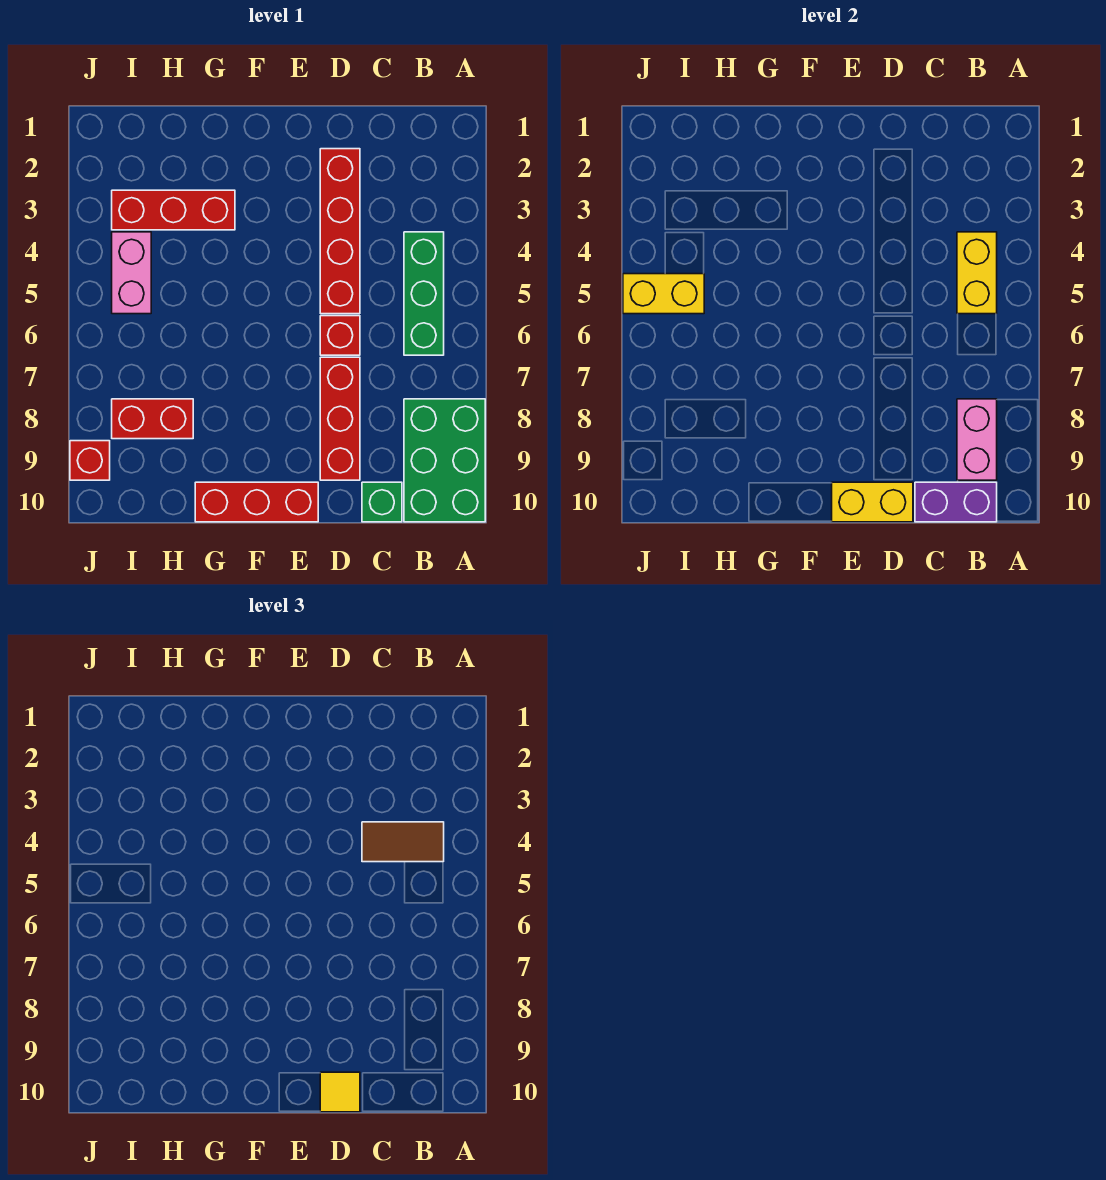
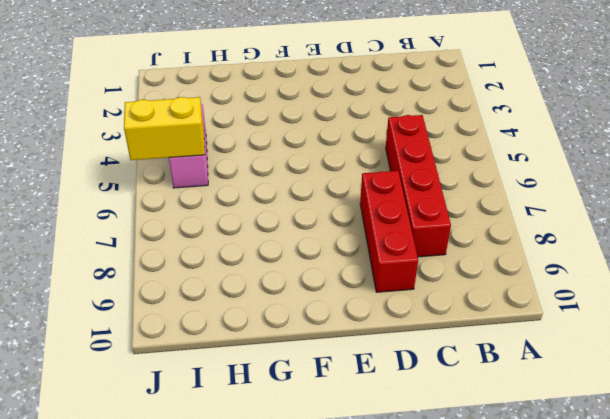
red brick C5:C8 level 1 -> red brick D2:D5 level 1
none -> green brick A8:B10 level 1
none -> green brick B4:B6 level 1
none -> green brick C10 level 1

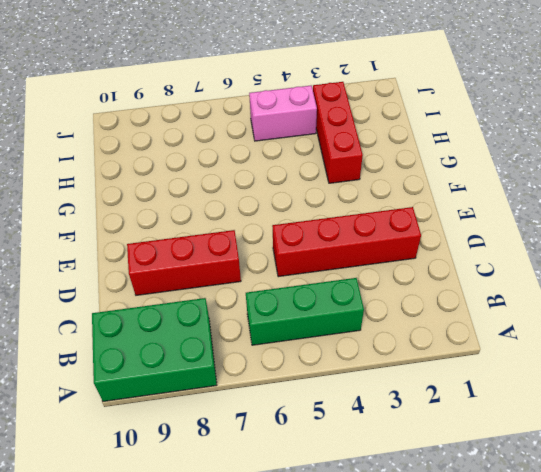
none -> green brick C10 level 1
none -> red brick D6 level 1
none -> red brick E10:G10 level 1

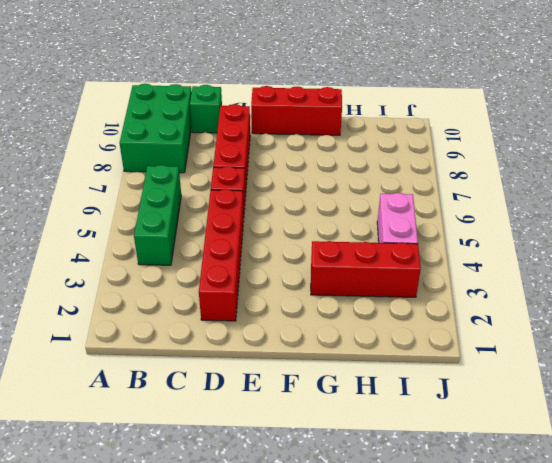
none -> red brick H8:I8 level 1
none -> red brick J9 level 1
none -> yellow brick B4:B5 level 2

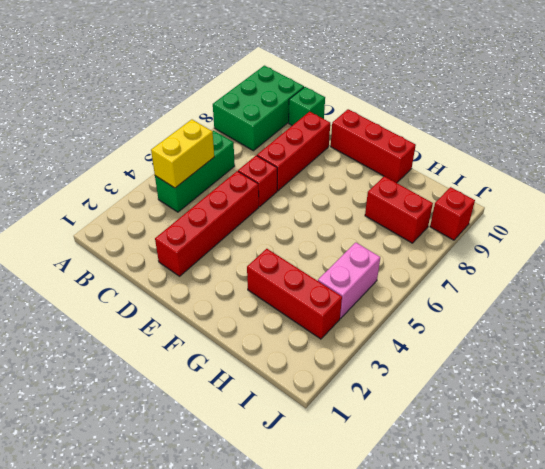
none -> pink brick B8:B9 level 2
none -> purple brick B10:C10 level 2
none -> yellow brick D10:E10 level 2

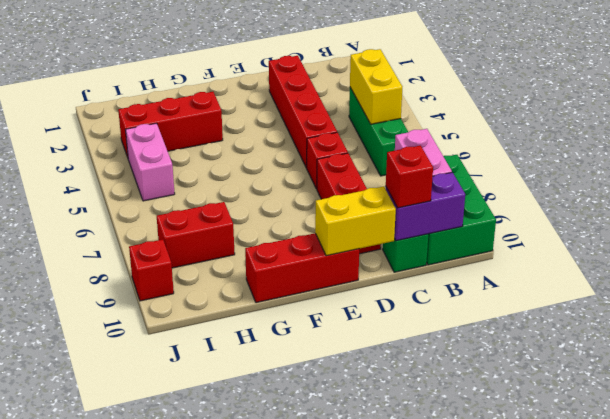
red brick C10 level 3 -> none
none -> yellow brick I5:J5 level 2
none -> brown tile B4:C4 level 3
none -> yellow tile D10 level 3

